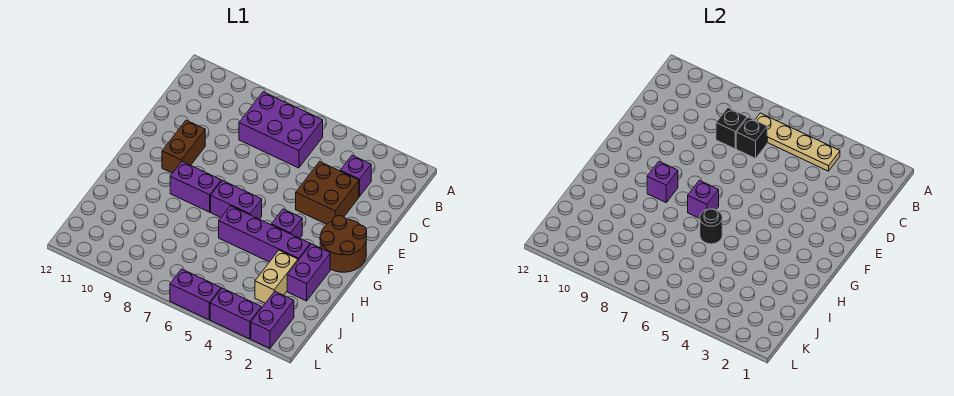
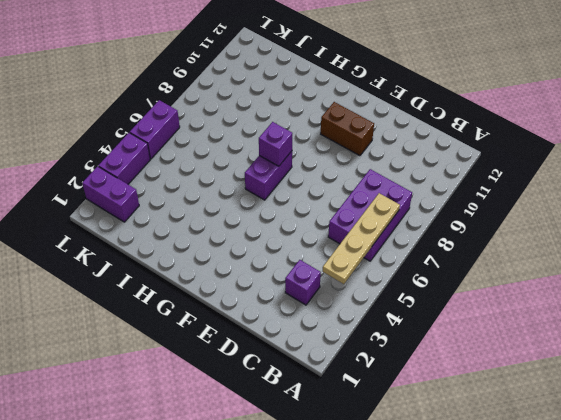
none -> brown brick D3:E4 level 1
none -> brown round brick F1:G2 level 1
none -> purple brick G4 level 1

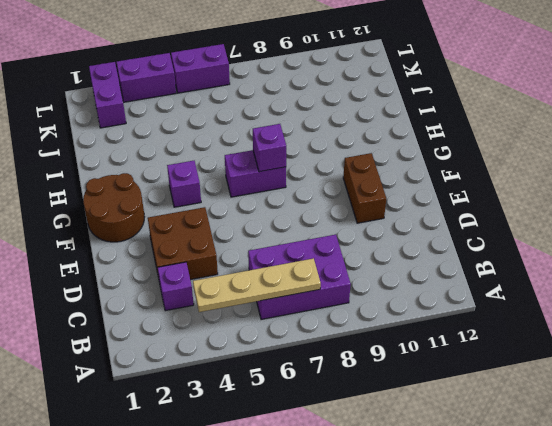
none -> purple brick G8:G9 level 1
none -> purple brick H2:I2 level 1
none -> purple brick H3:H6 level 1

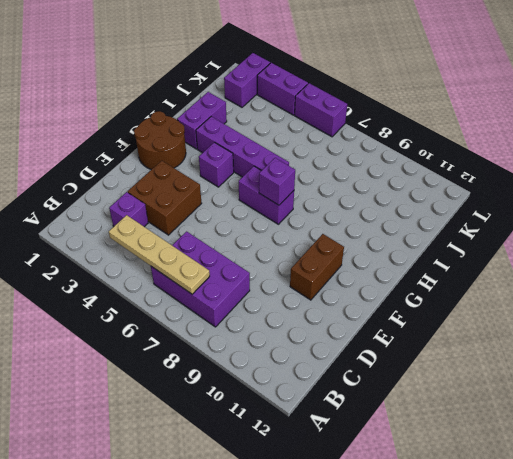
none -> purple brick G8:G9 level 1
none -> tan brick I3:J3 level 1
none -> black brick C7 level 2

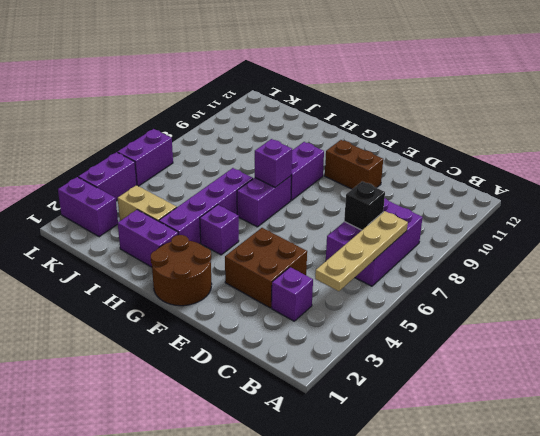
none -> black brick C8 level 2
none -> purple brick G9 level 2
none -> black round brick H6 level 2

